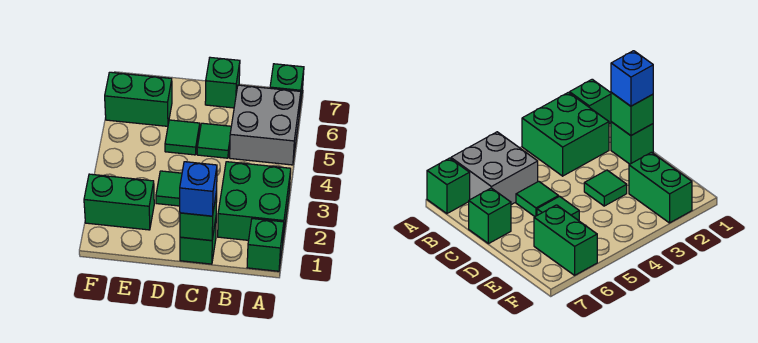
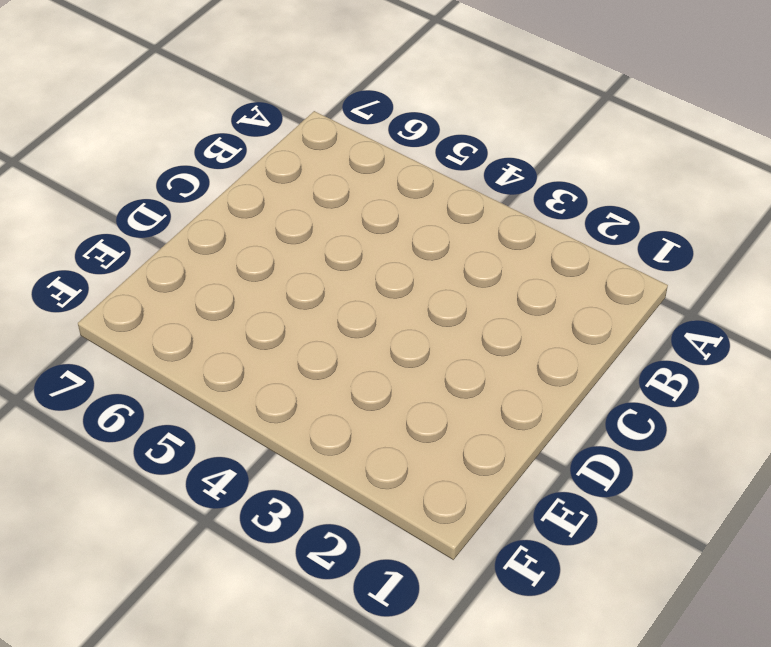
none -> green brick A1 level 1
none -> green brick A2:B3 level 1
none -> grey brick A5:B6 level 1

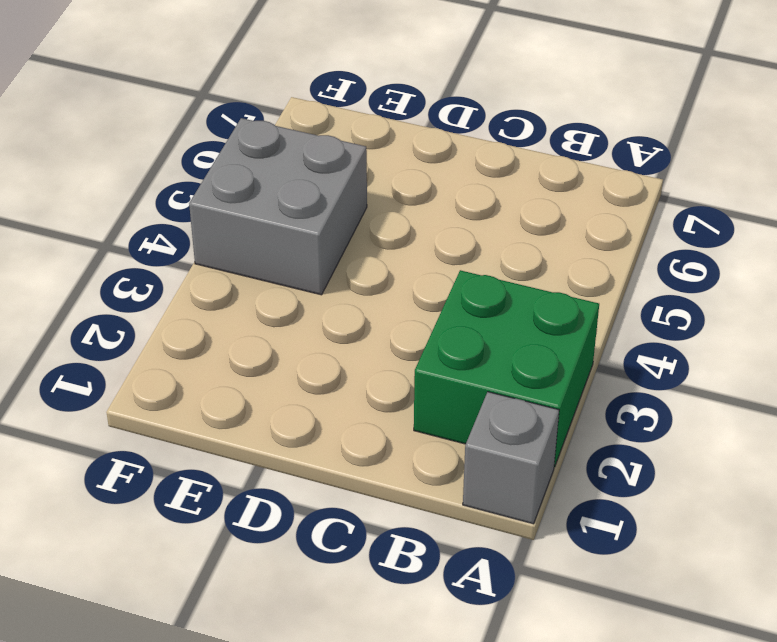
grey brick A1 level 1 -> green brick A1 level 1
grey brick E4:F5 level 1 -> grey brick A5:B6 level 1
none -> green brick A7 level 1
none -> green brick C1 level 1
none -> green tile C5 level 1

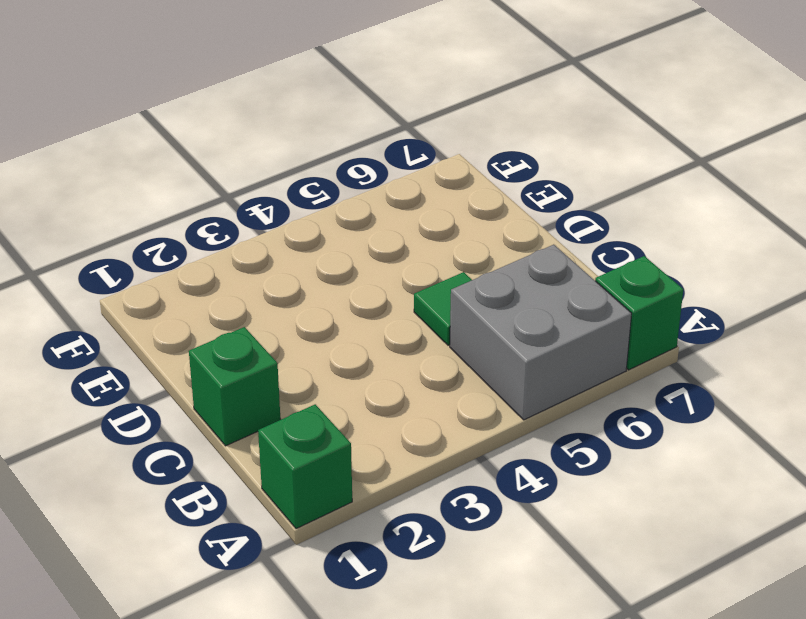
none -> green brick A2:B3 level 1
none -> green brick C7 level 1
none -> green tile D3 level 1

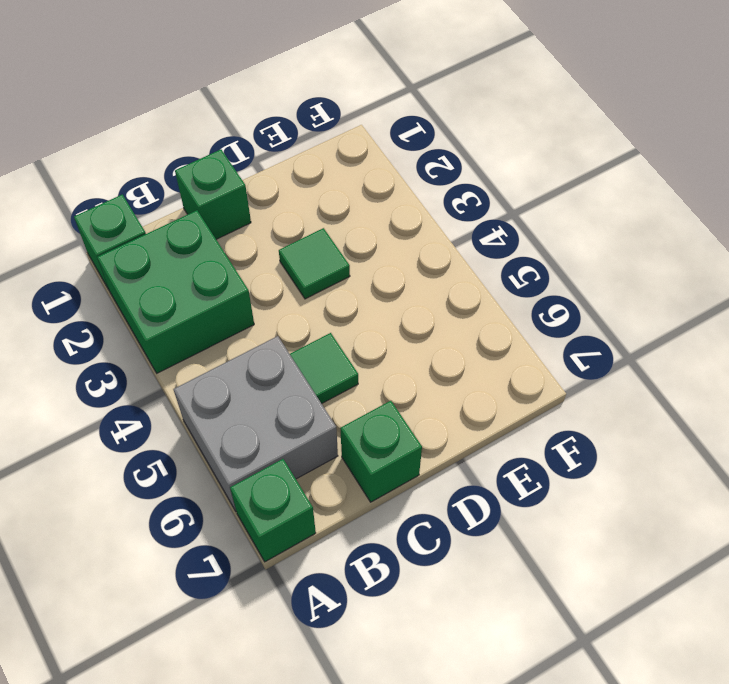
none -> green tile D5 level 1
none -> green brick E2:F2 level 1
none -> green brick E6:F6 level 1

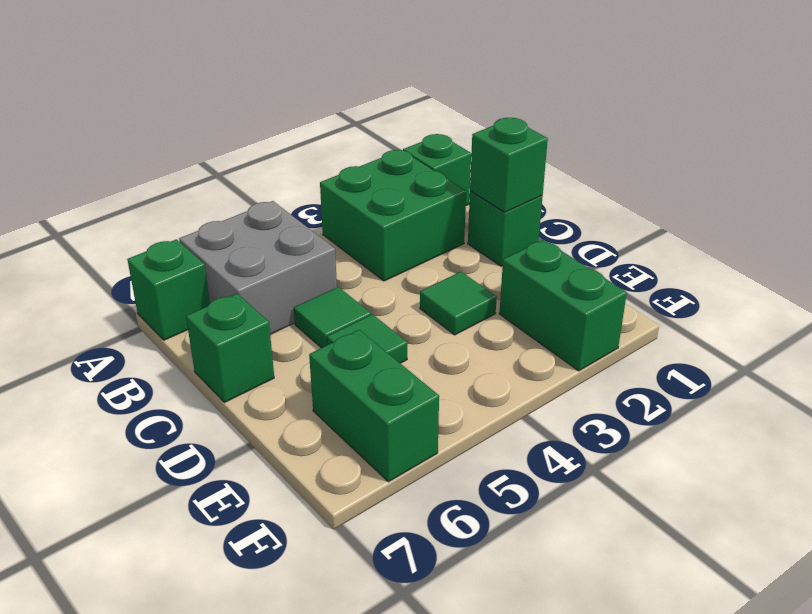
none -> blue brick C1 level 3

